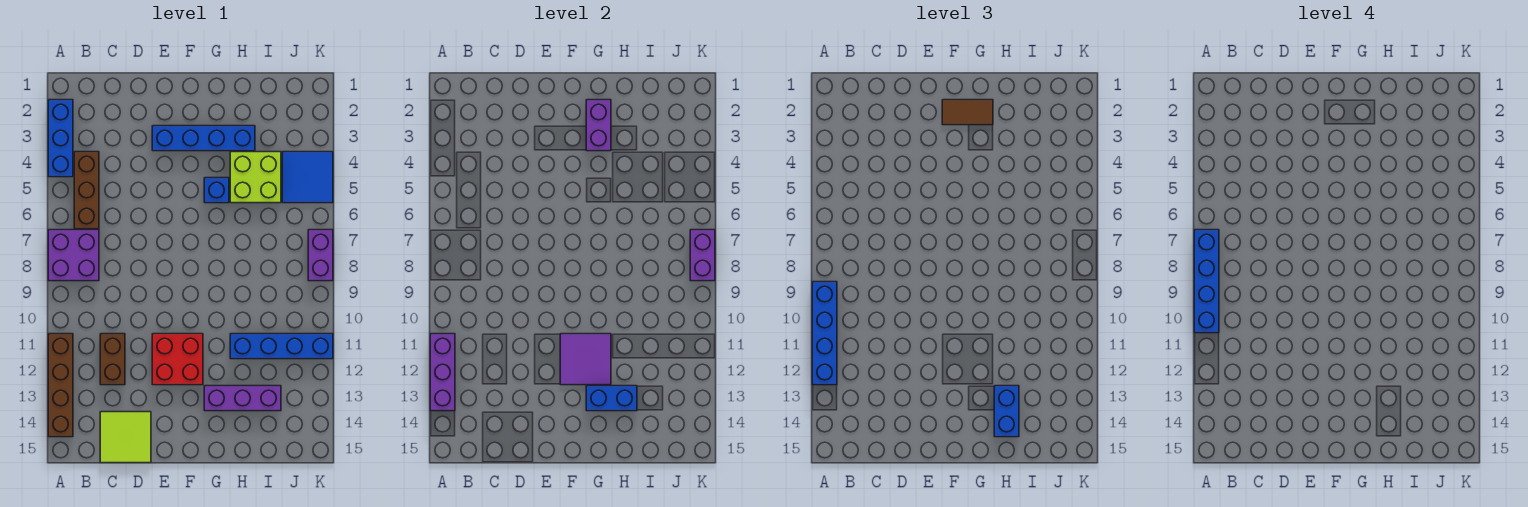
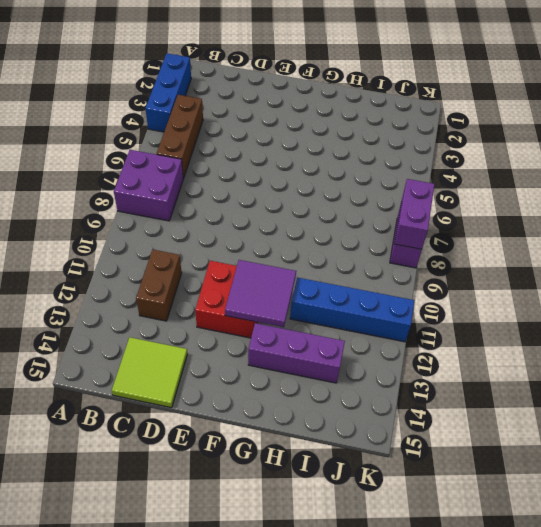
none -> brown brick A11:A14 level 1
none -> blue brick E3:H3 level 1
none -> blue brick G5 level 1

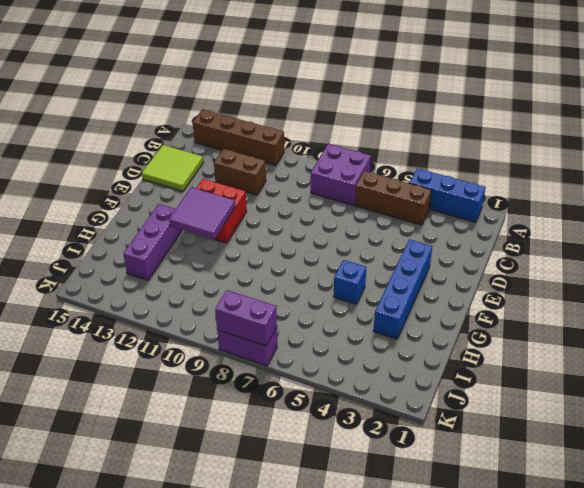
none -> lime brick H4:I5 level 1
none -> blue brick H11:K11 level 1
none -> blue tile J4:K5 level 1

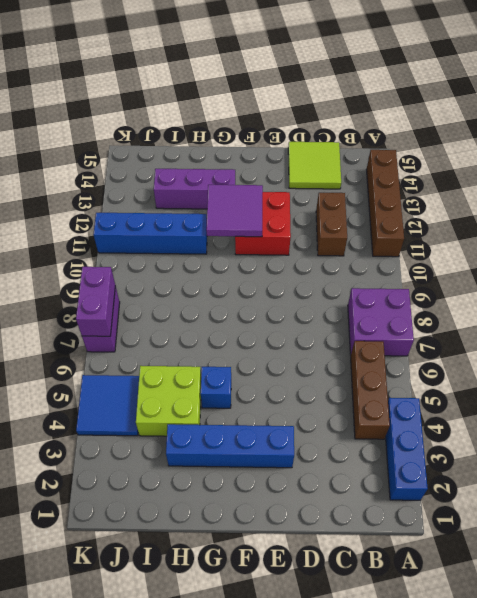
none -> purple brick A11:A13 level 2
none -> purple brick G2:G3 level 2
none -> blue brick G13:H13 level 2

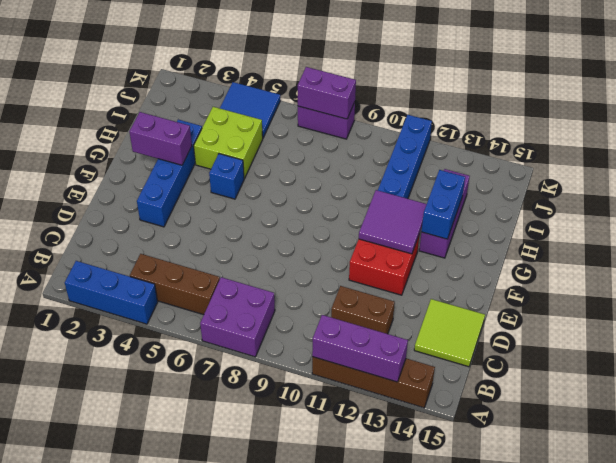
none -> blue brick A9:A12 level 3
none -> brown tile F2:G2 level 3
none -> blue brick H13:H14 level 3

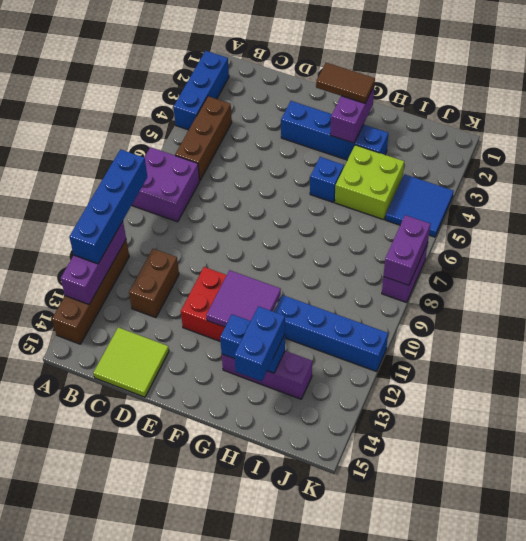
none -> blue brick A7:A10 level 4

